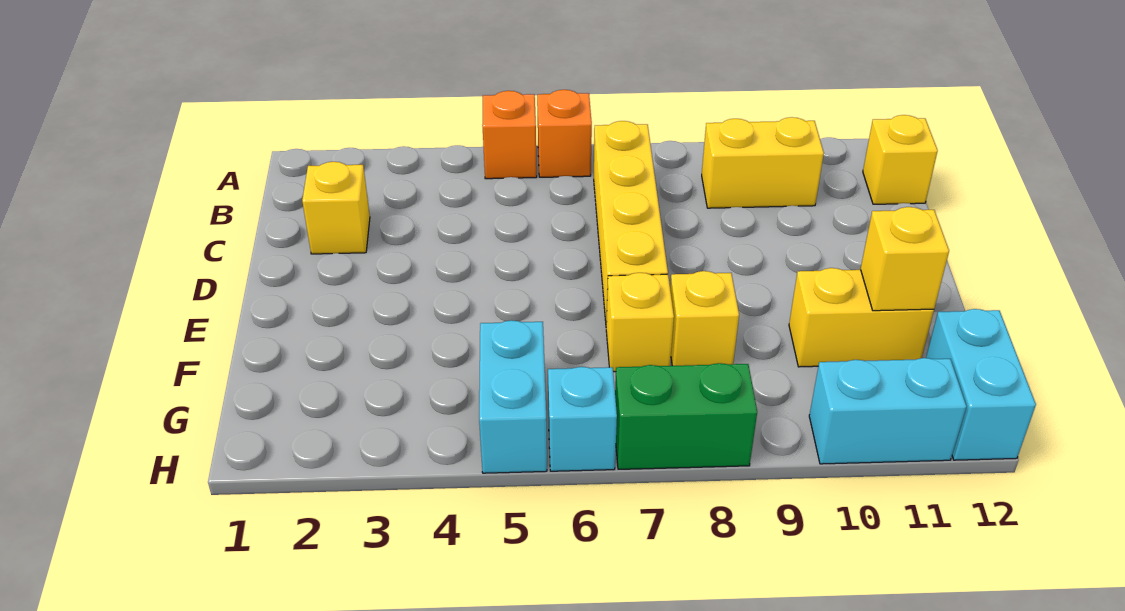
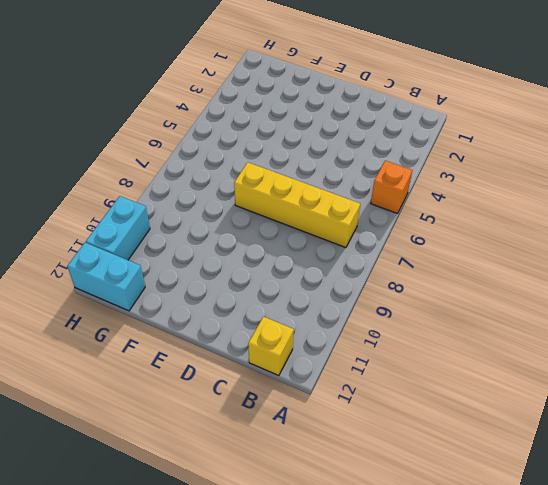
none -> orange brick A6 level 1
none -> yellow brick B9:B10 level 1
none -> yellow brick C2 level 1

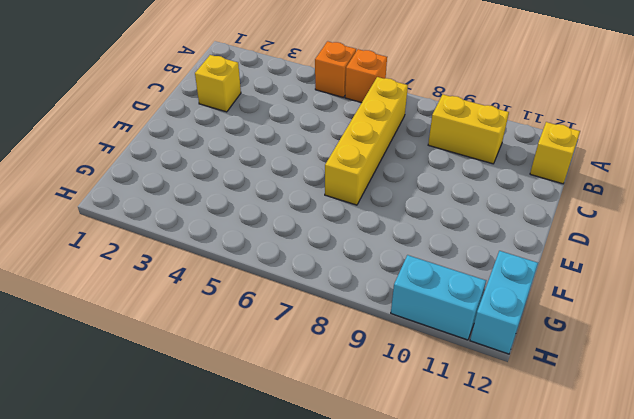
none -> yellow brick F7 level 1
none -> yellow brick F8 level 1
none -> yellow brick F10:F11 level 1

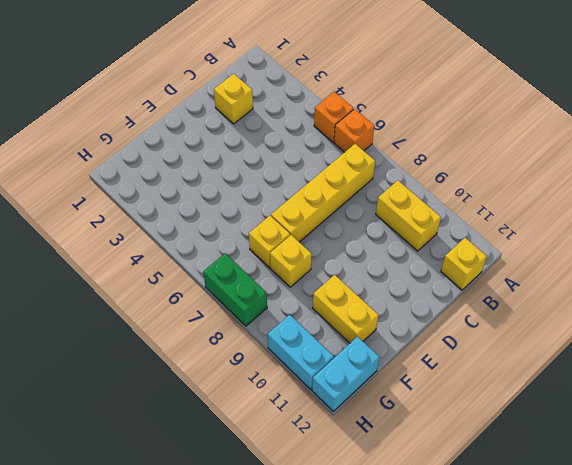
none -> cyan brick G5:H5 level 1
none -> cyan brick H6 level 1
none -> yellow brick F11 level 2

